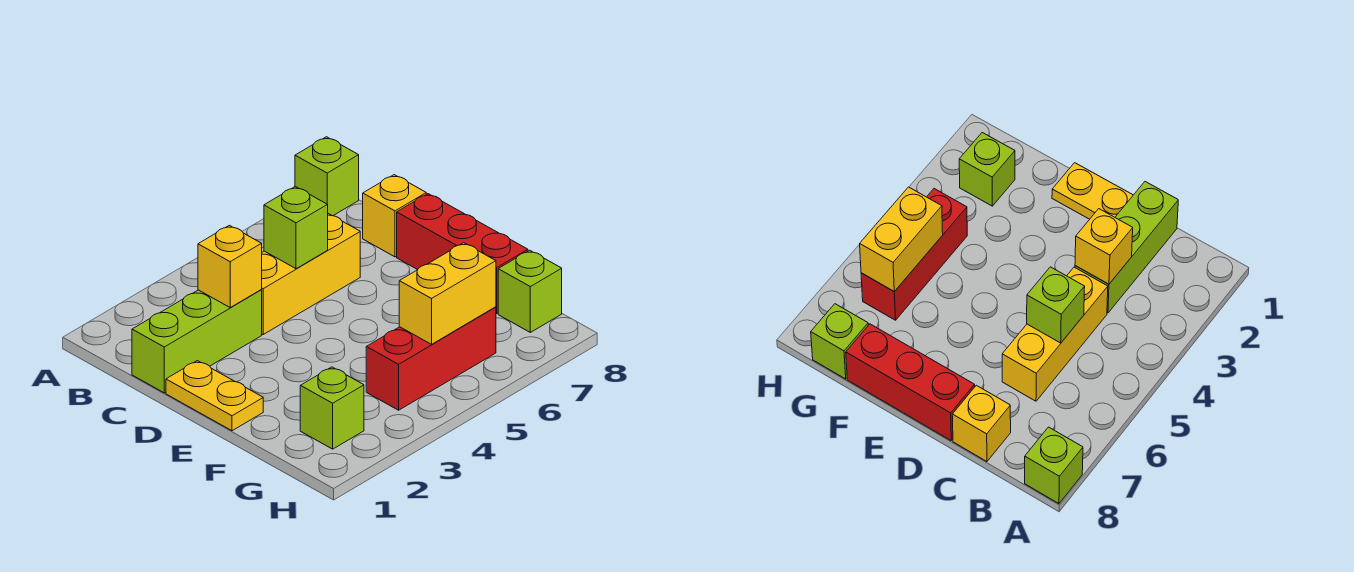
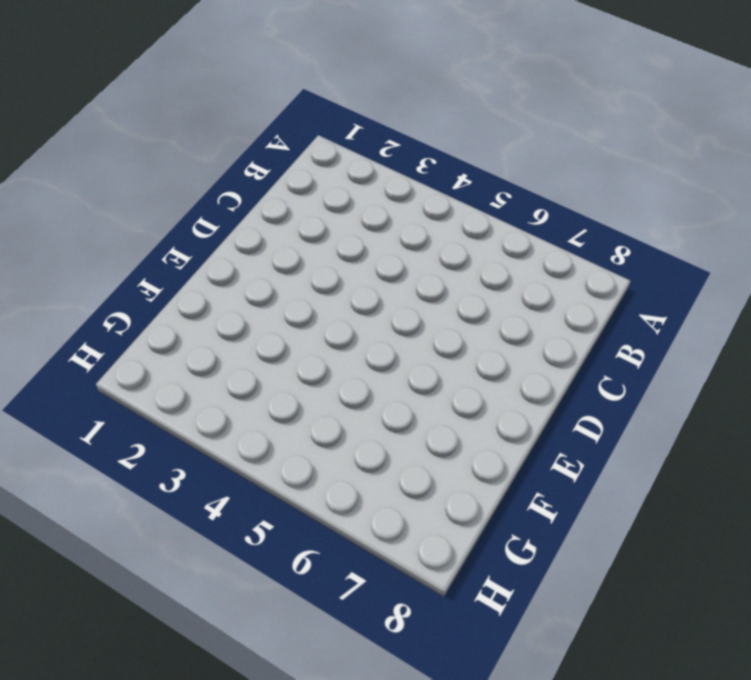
none -> lime brick A8 level 1
none -> lime brick C1:C3 level 1
none -> yellow brick C4:C6 level 1

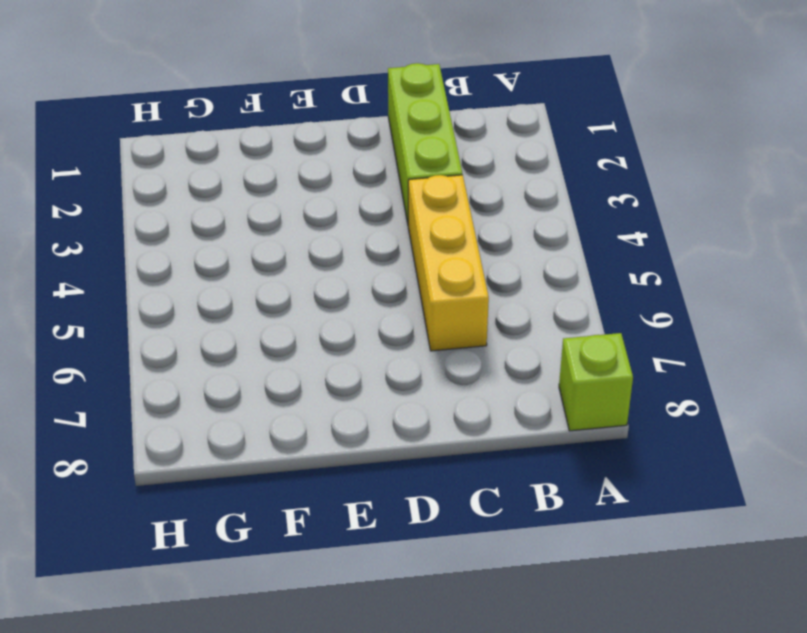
none -> yellow brick C8 level 1
none -> yellow plate D1:E1 level 1
none -> red brick D8:F8 level 1

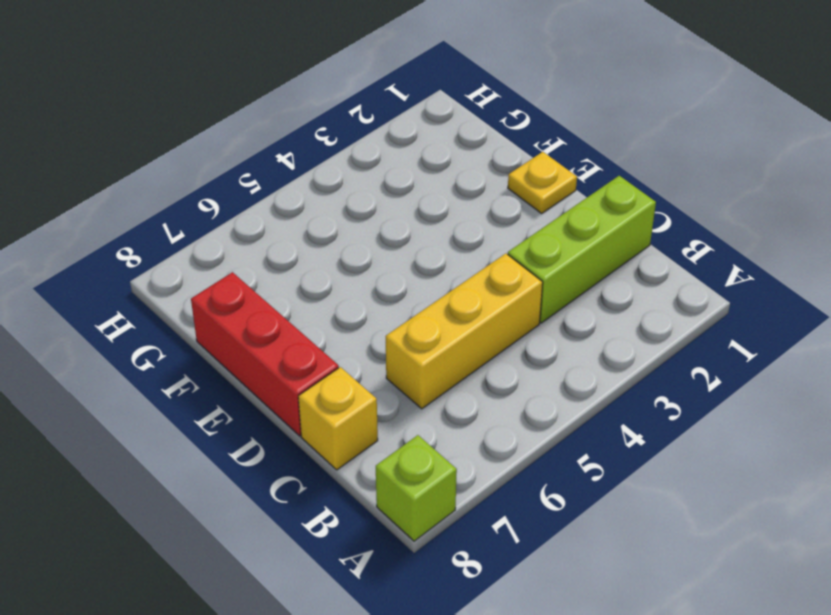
yellow plate E1 level 1 -> yellow plate D1:E1 level 1
none -> lime brick G2 level 1
none -> red brick G4:G6 level 1
none -> lime brick G8 level 1

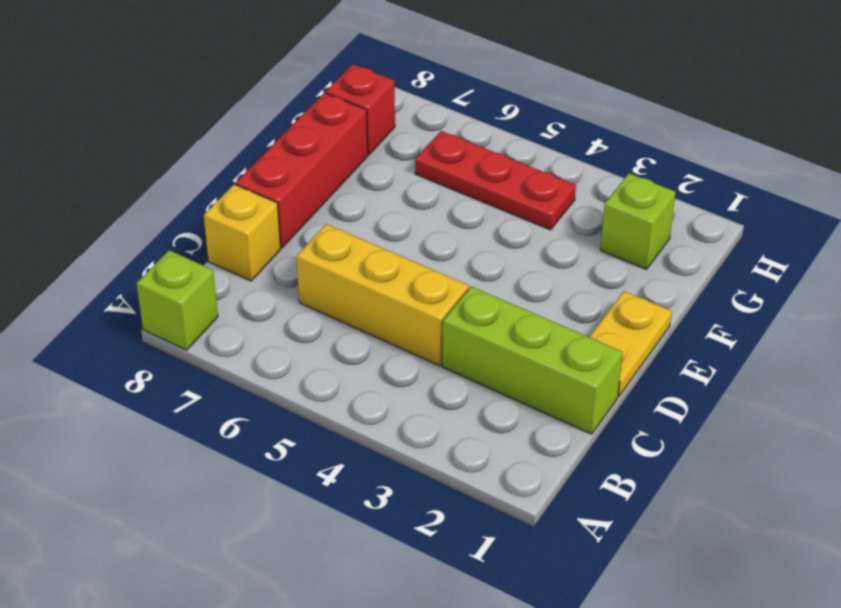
red plate G4:G6 level 1 -> red brick G4:G6 level 1
red brick G8 level 1 -> lime brick G8 level 1
none -> yellow brick C3 level 2
none -> lime brick C5 level 2
none -> yellow brick G5:G6 level 2

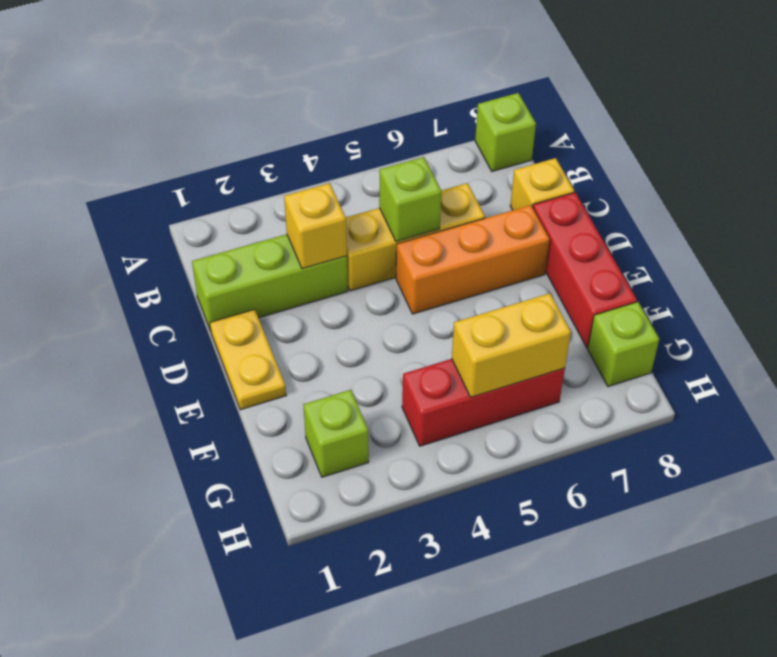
orange brick D5:D7 level 1 -> none

